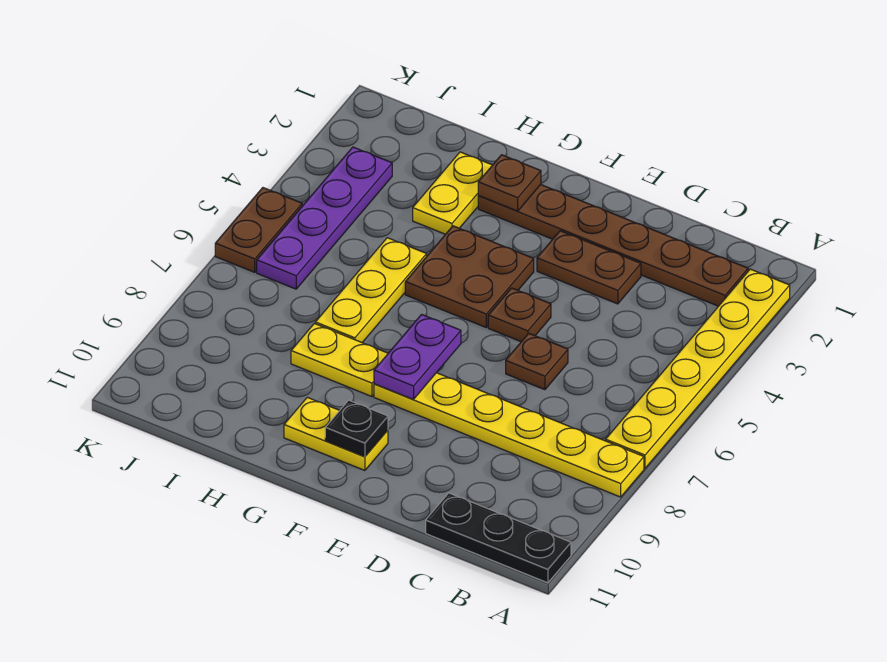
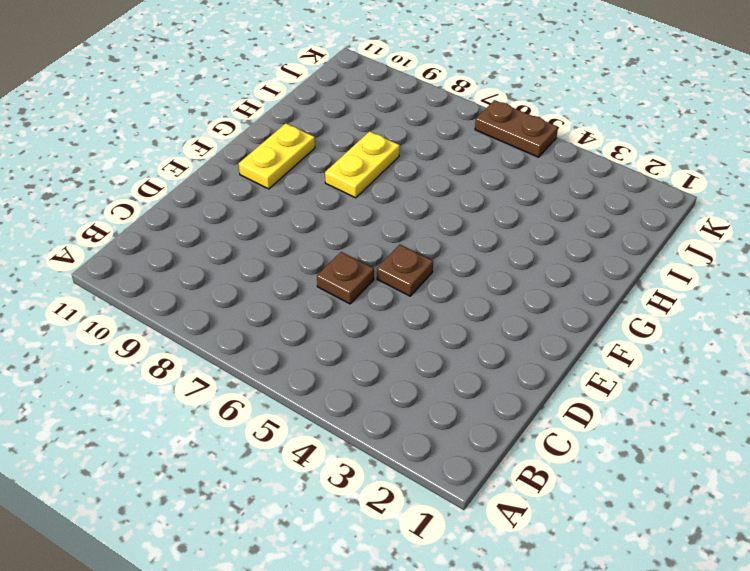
none -> yellow plate A2:A7 level 1
none -> yellow plate A8:F8 level 1
none -> black plate A11:C11 level 1

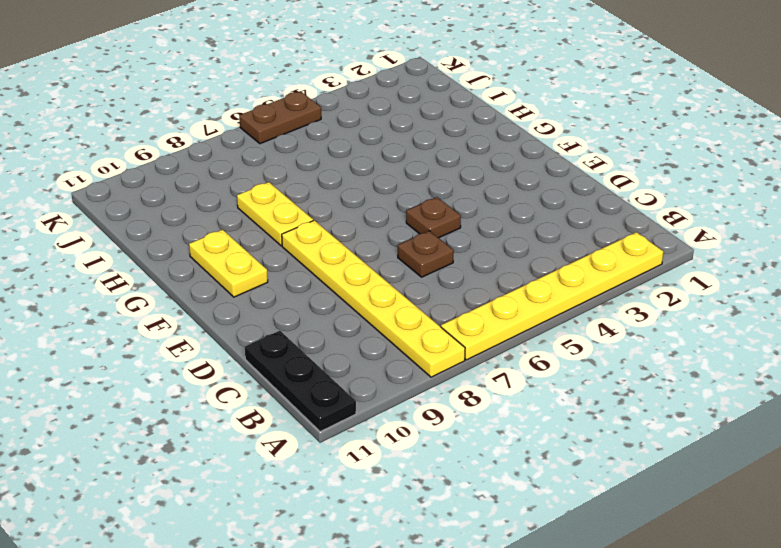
none -> brown plate B2:G2 level 1
none -> brown plate D3:E3 level 1
none -> brown plate F4:G5 level 1

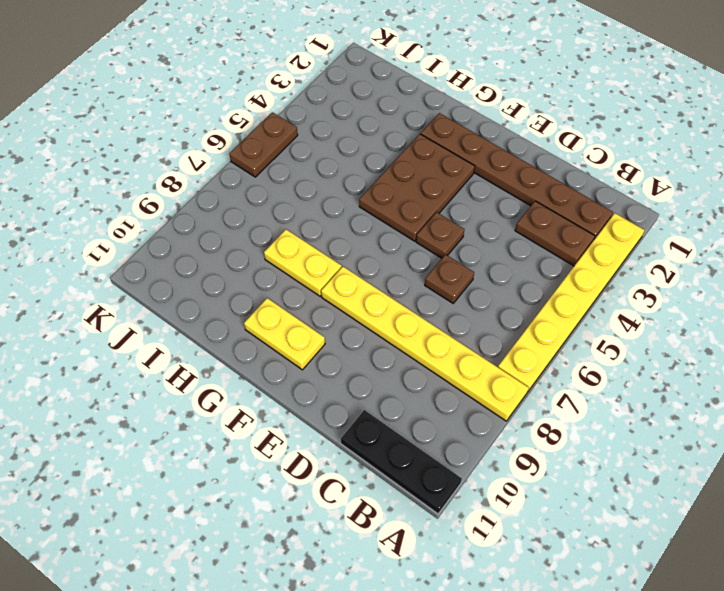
brown plate B3:C3 level 1 -> brown plate D3:E3 level 1
brown plate F3:G5 level 1 -> brown plate F4:G5 level 1
none -> yellow plate H2:H3 level 1
none -> yellow plate H5:H7 level 1
none -> purple plate J3:J6 level 1

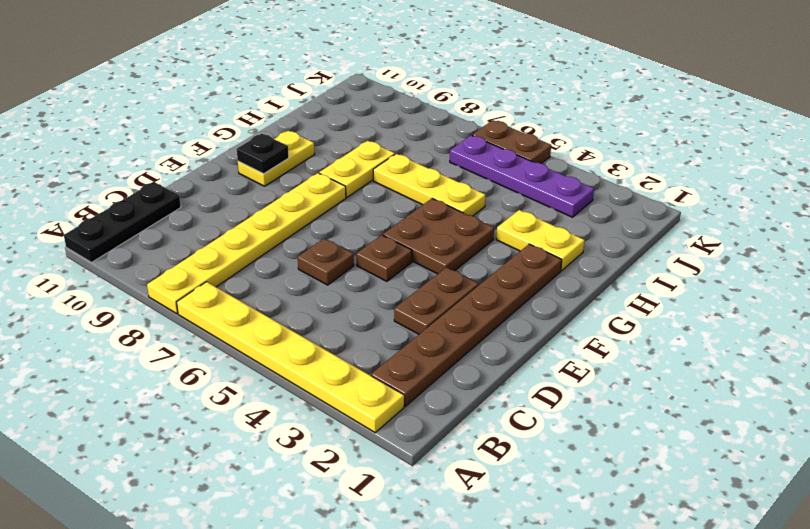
none -> purple plate F7:F8 level 2
none -> brown plate G2 level 2

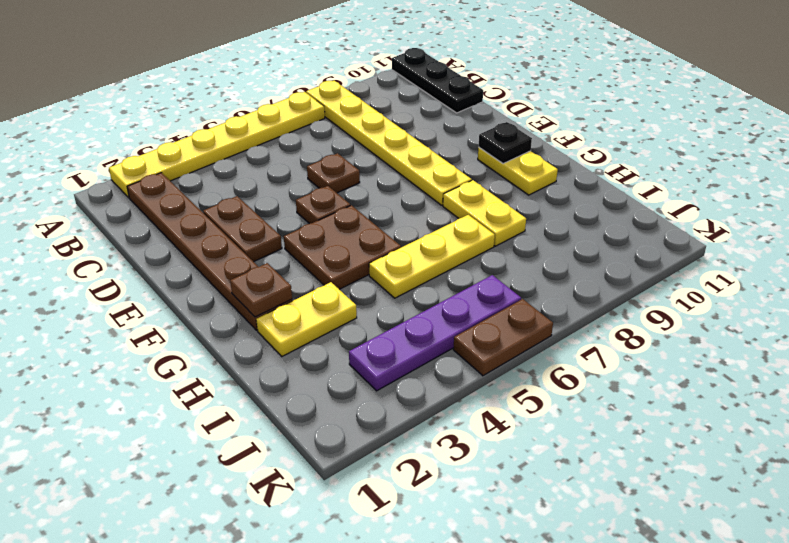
none -> purple plate F7:F8 level 2

